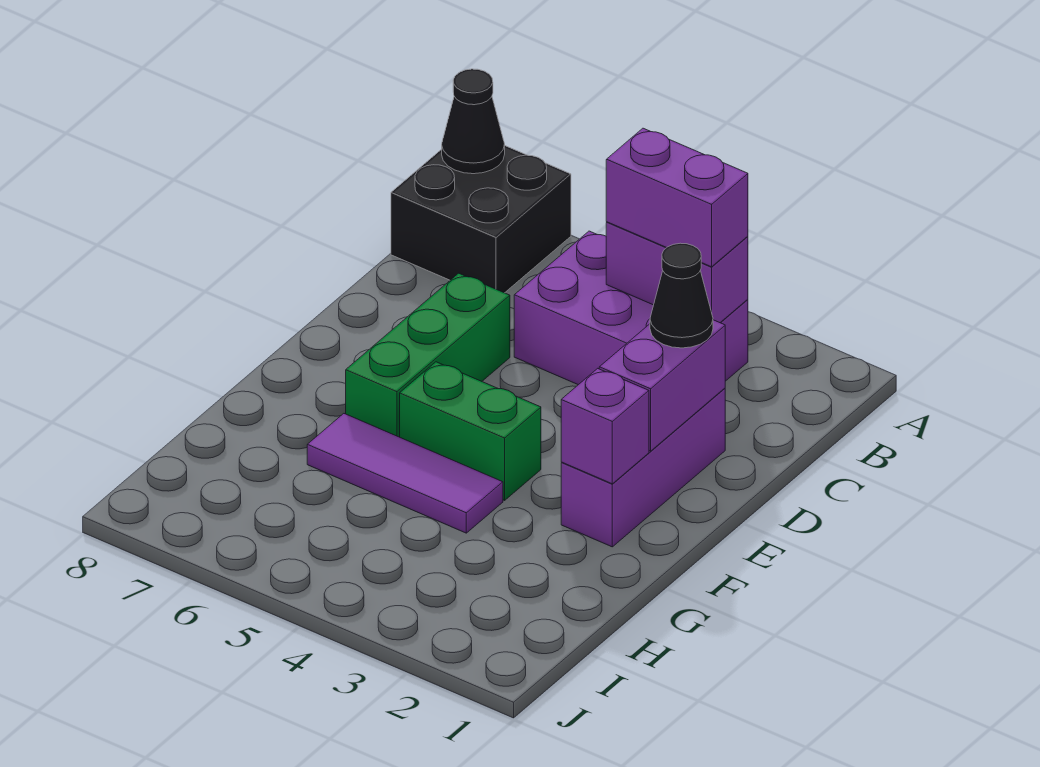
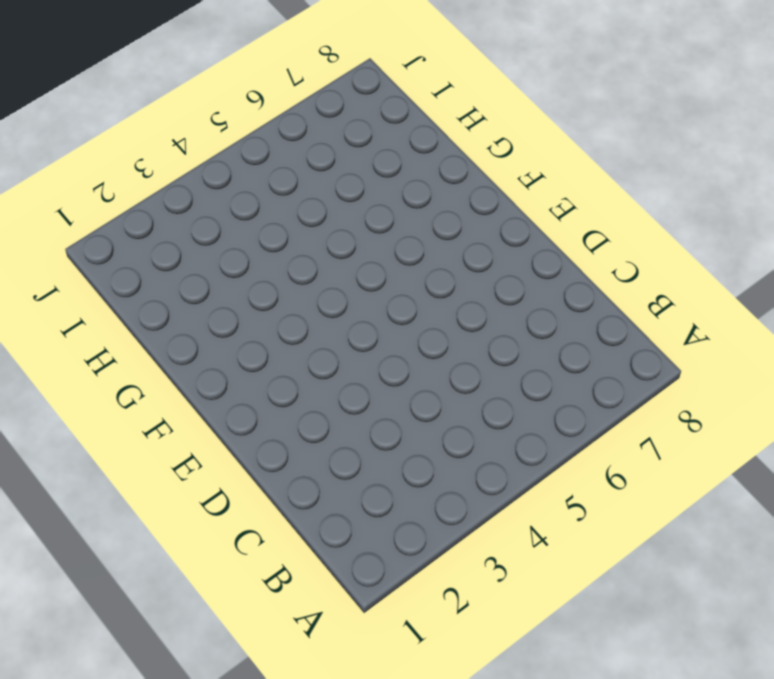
none -> black brick A7:B8 level 1
none -> purple brick B3:C5 level 1
none -> purple brick D2:F2 level 1

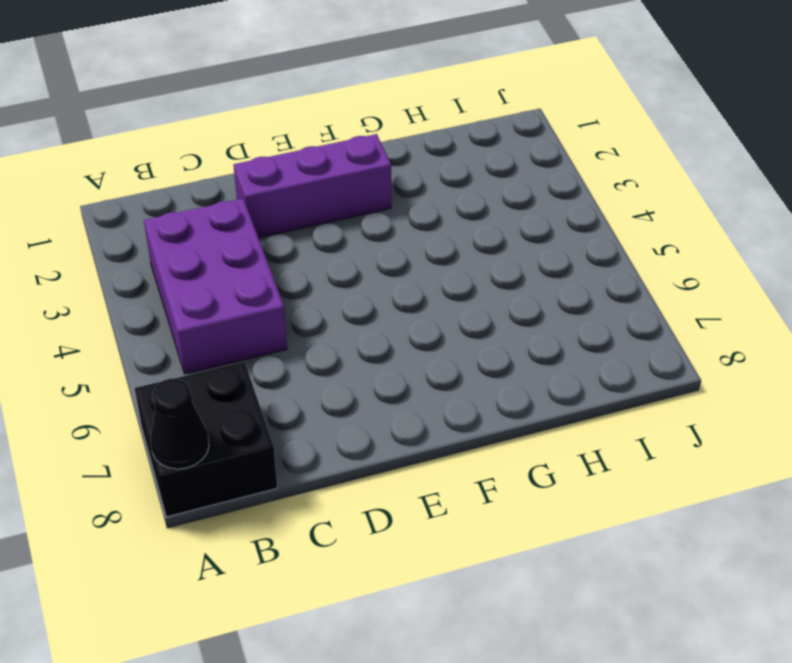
none -> green brick D6:F6 level 1
none -> green brick F4:F5 level 1
none -> purple tile G4:G6 level 1

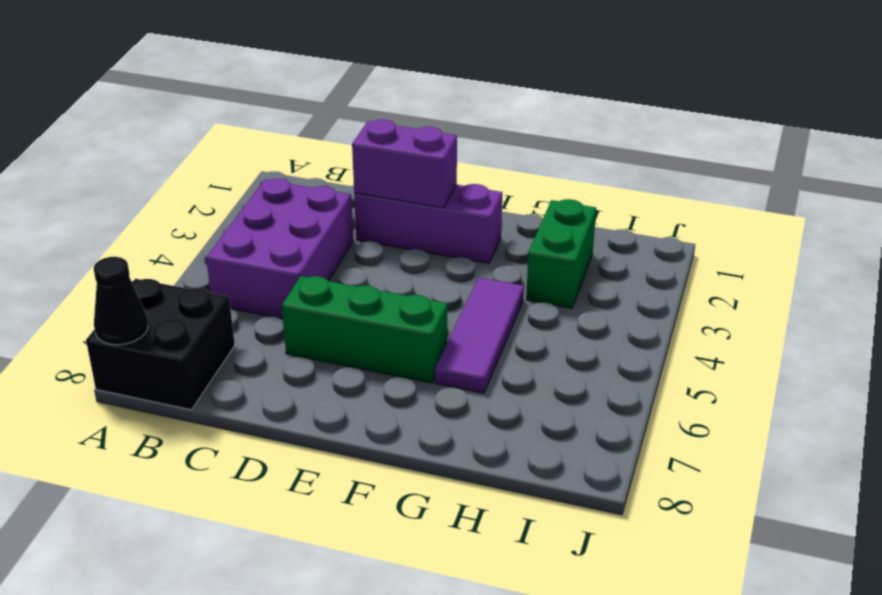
green brick H2:H3 level 1 -> green brick F4:F5 level 1
none -> purple brick B3:B4 level 2
none -> purple brick F2 level 2
none -> purple brick B3:B4 level 3

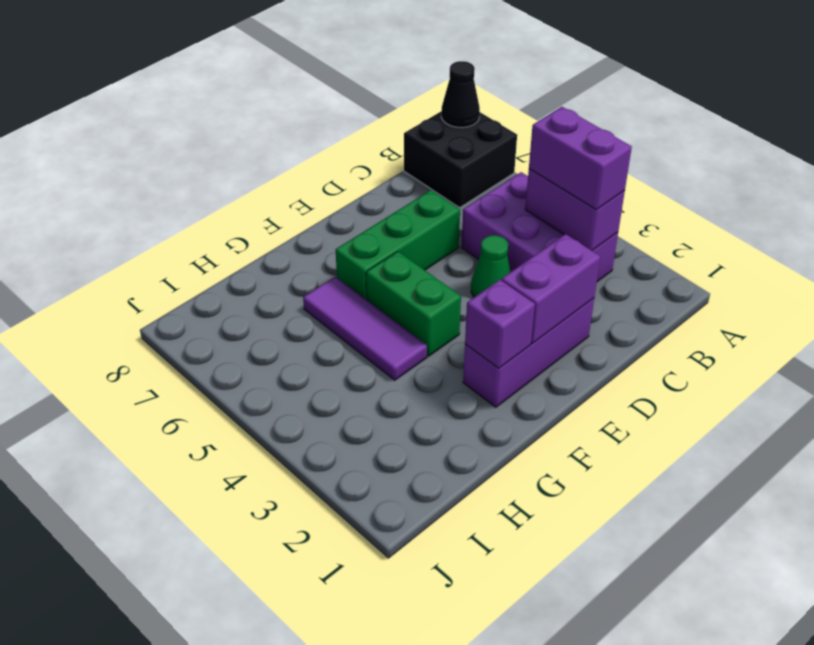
green cone D4 level 1 -> none
none -> black cone D2 level 3

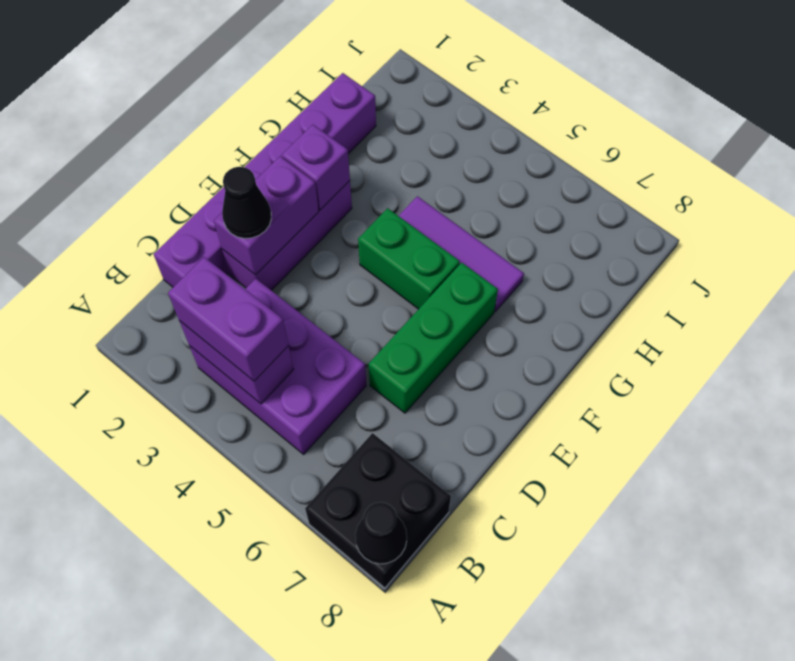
purple brick C1:H1 level 1 -> none

